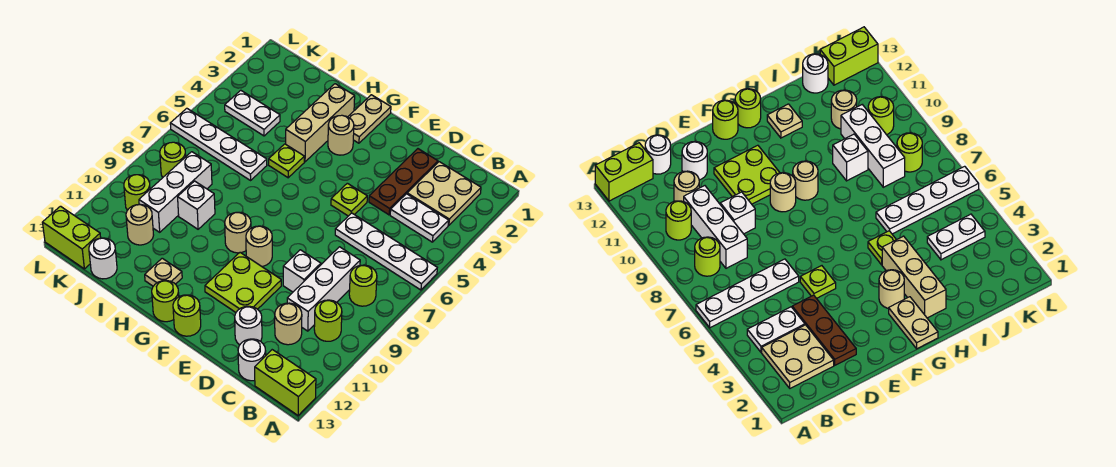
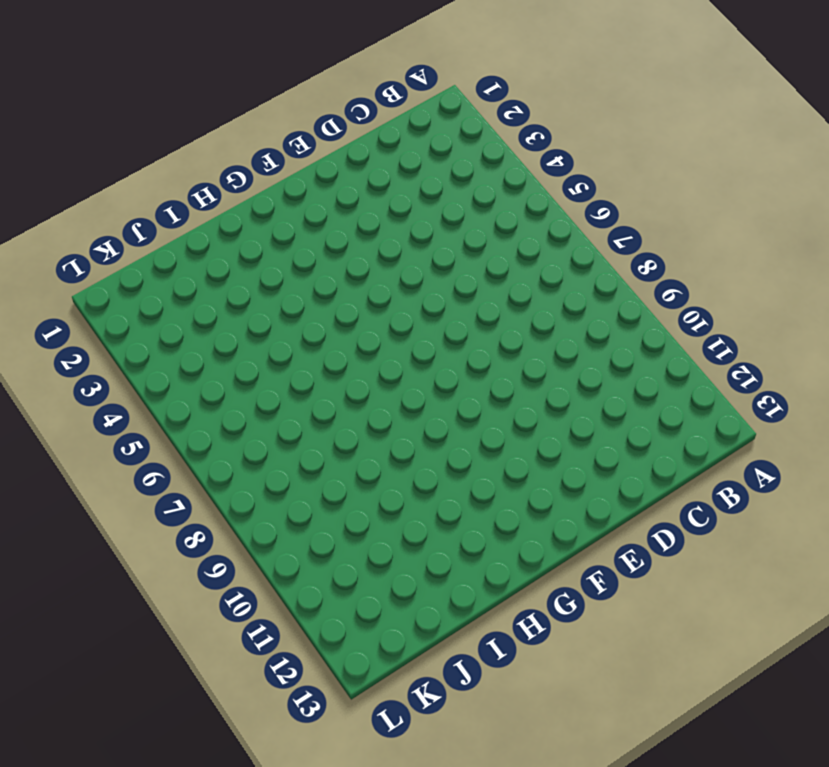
none -> white plate A6:D6 level 1
none -> lime brick A13:B13 level 1
none -> tan plate B2:C3 level 1
none -> white plate B4:C4 level 1

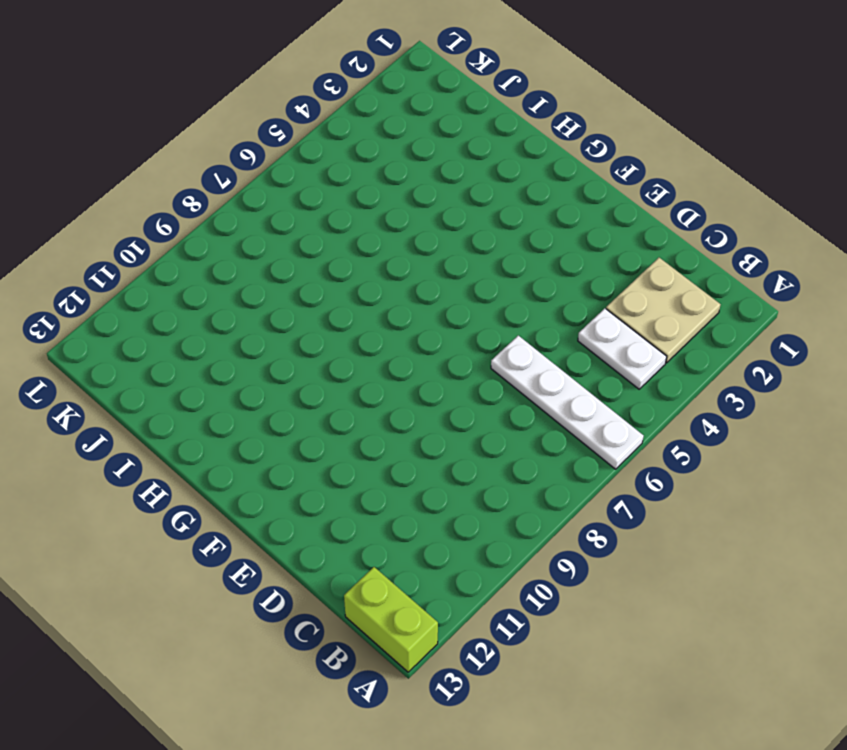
none -> lime round brick B8 level 1
none -> lime round brick B10 level 1
none -> white brick C8:C10 level 1
none -> tan round brick C11 level 1

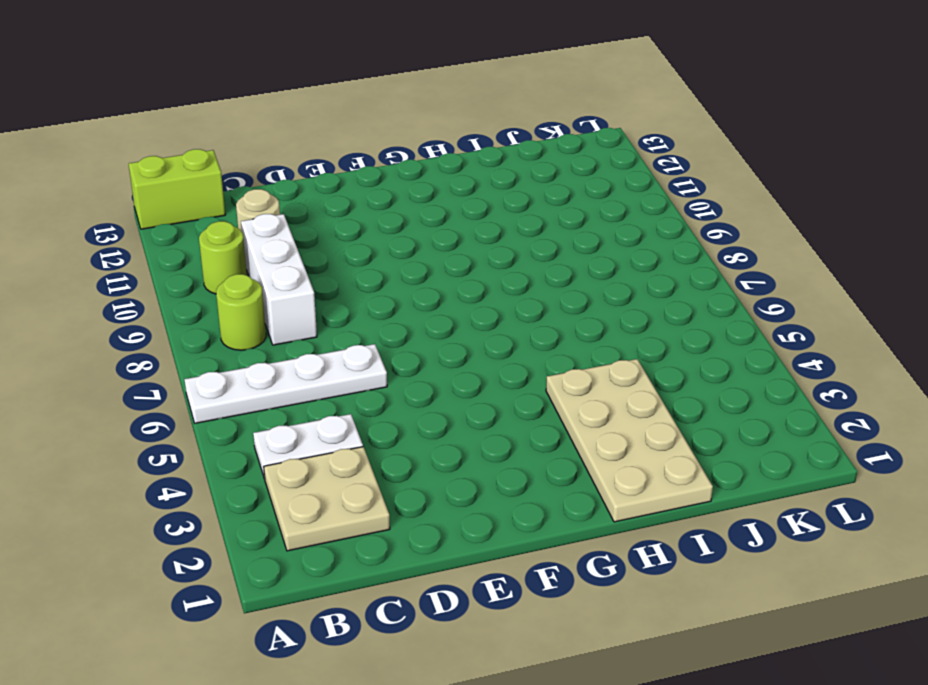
tan plate H1:I4 level 1 -> tan brick H2:H4 level 1
none -> white round brick C13 level 1
none -> brown plate D2:D4 level 1
none -> white brick D9 level 1
none -> white round brick D12 level 1

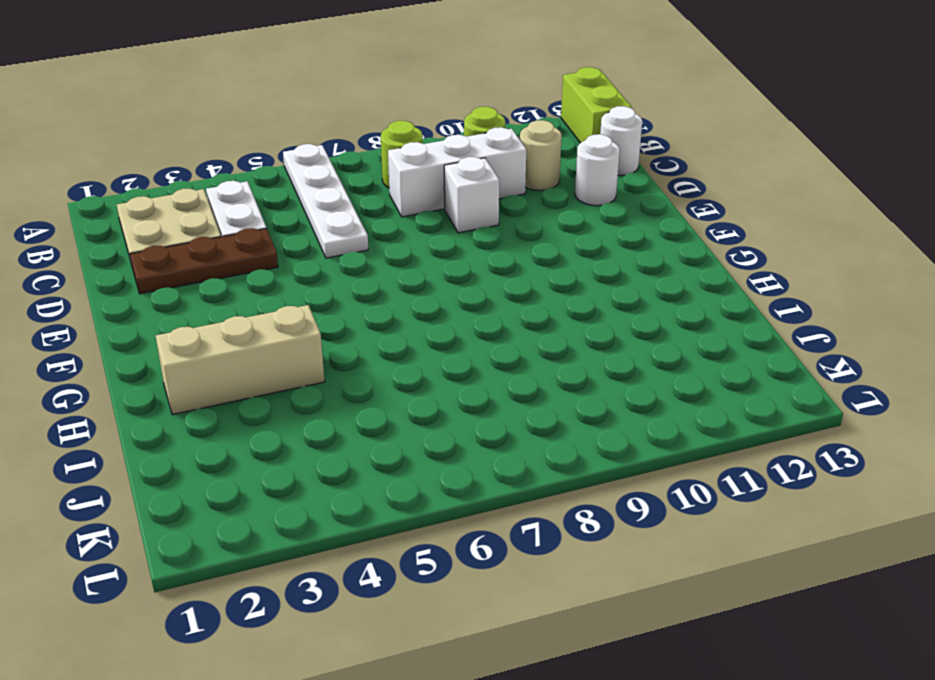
none -> lime plate E5 level 1
none -> lime plate E10:F11 level 1
none -> tan round brick F9 level 1
none -> lime round brick F13 level 1

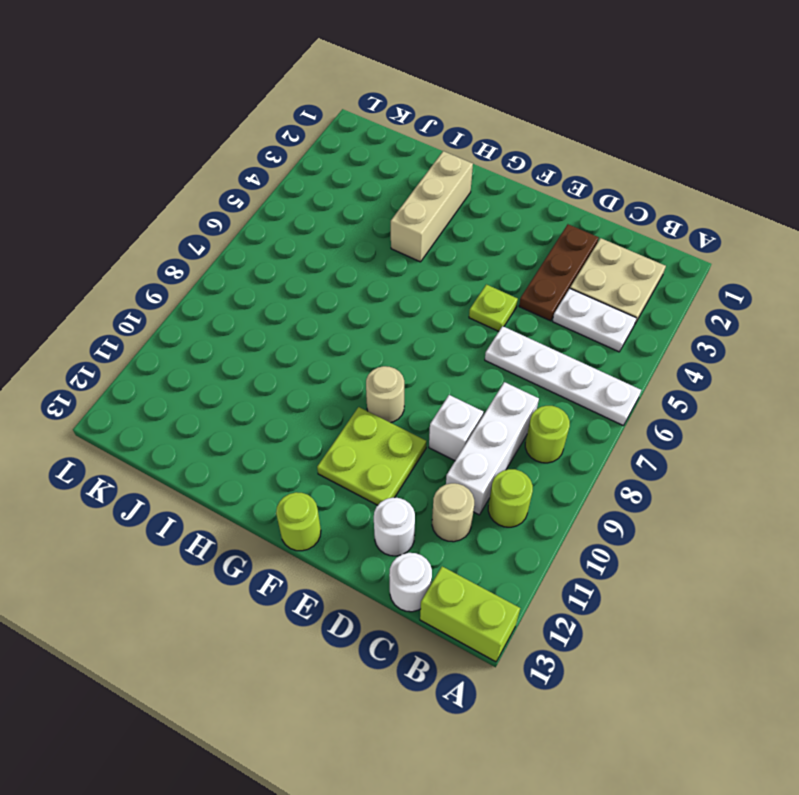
none -> tan plate G1:G2 level 1
none -> tan round brick G3 level 1
none -> tan round brick G9 level 1
none -> lime round brick G13 level 1

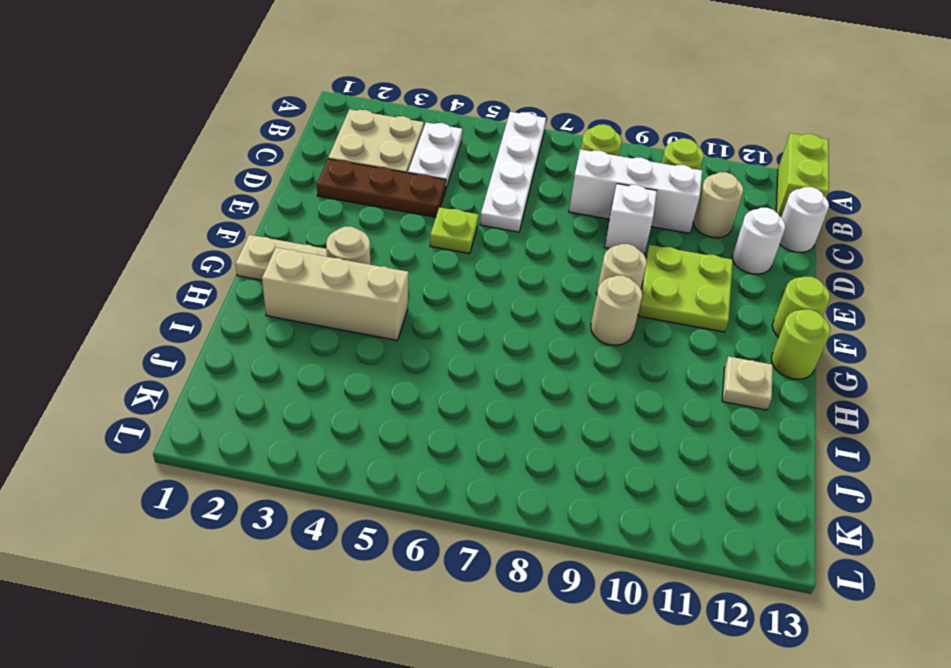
none -> lime plate H5 level 1
none -> white plate I6:L6 level 1
none -> white brick I9 level 1
none -> white plate J4:K4 level 1

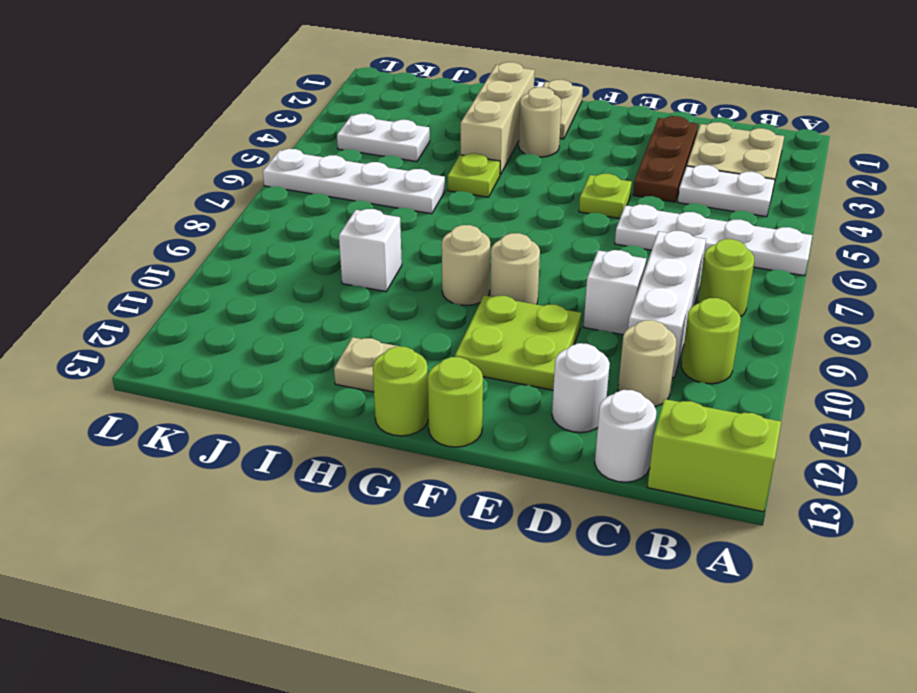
none -> white brick J8:J10 level 1
none -> tan round brick J11 level 1
none -> white round brick J13 level 1
none -> lime round brick K8 level 1

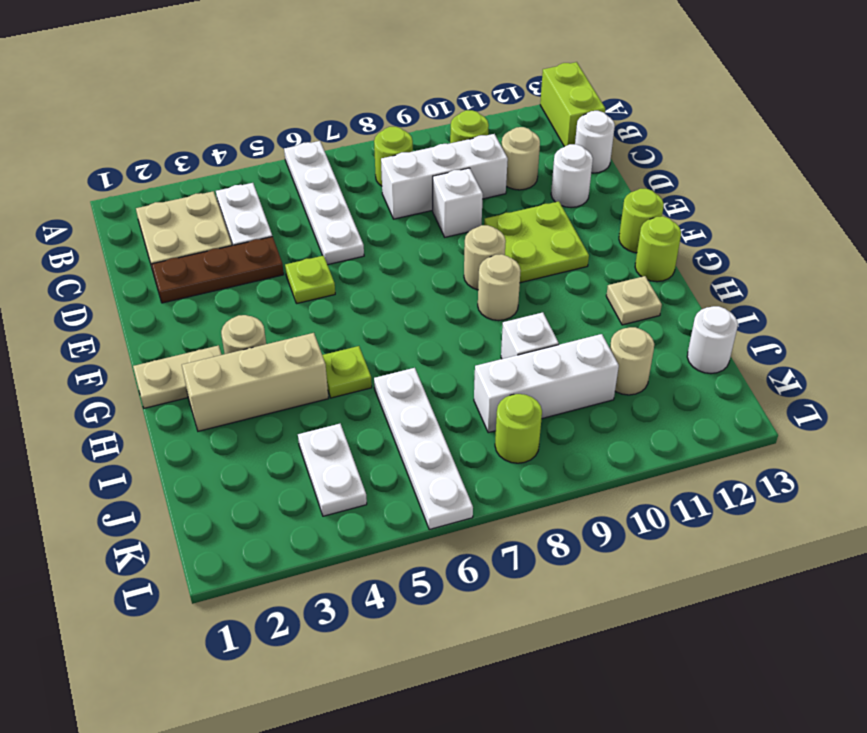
none -> lime round brick K10 level 1
none -> lime brick K13:L13 level 1

